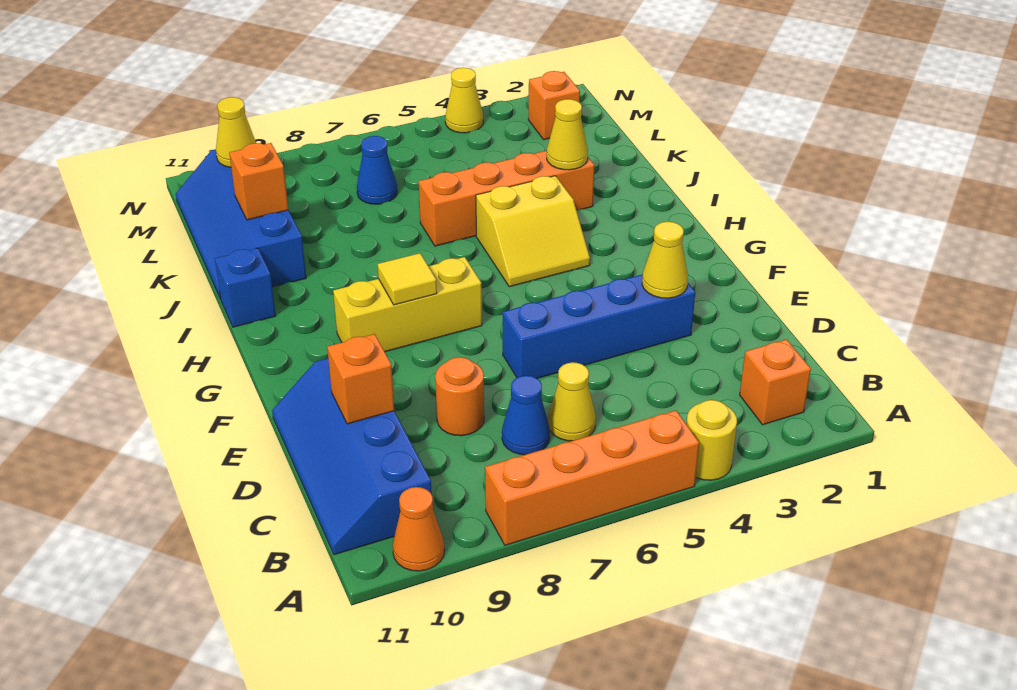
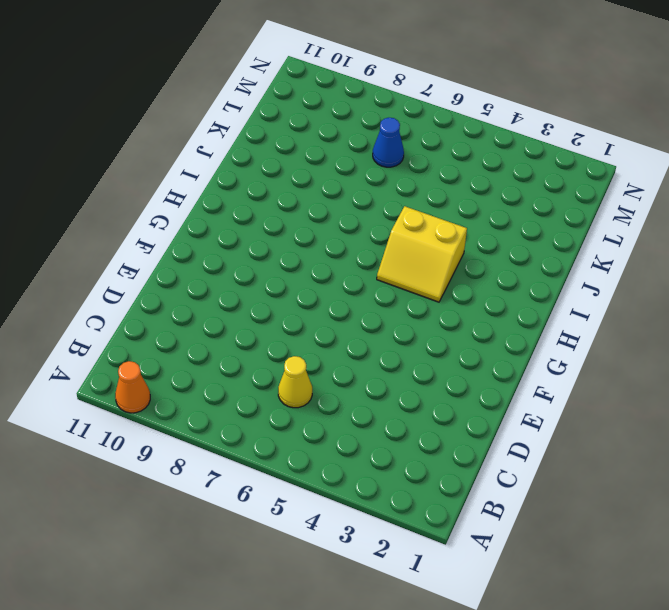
none -> yellow round brick A4 level 1
none -> orange brick A5:A8 level 1
none -> orange brick B2 level 1

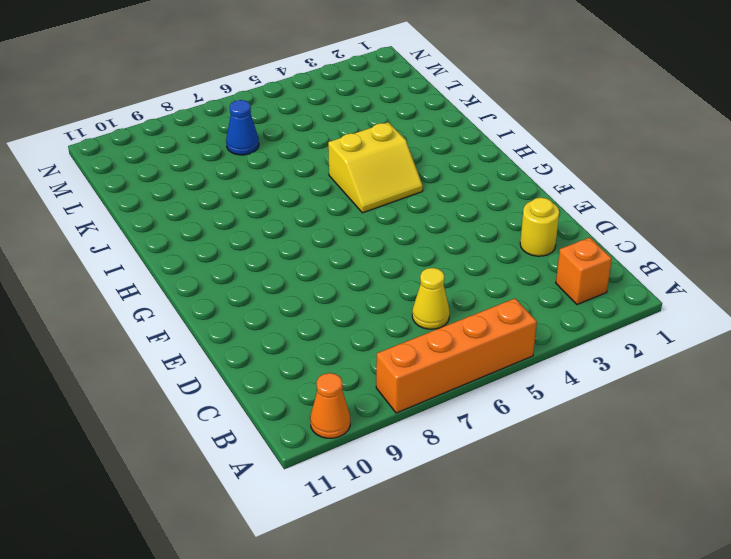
yellow round brick D2 level 1 -> yellow round brick A4 level 1
none -> blue slope B10:E11 level 1 top 10
none -> blue cone C7 level 1
none -> orange round brick D8 level 1

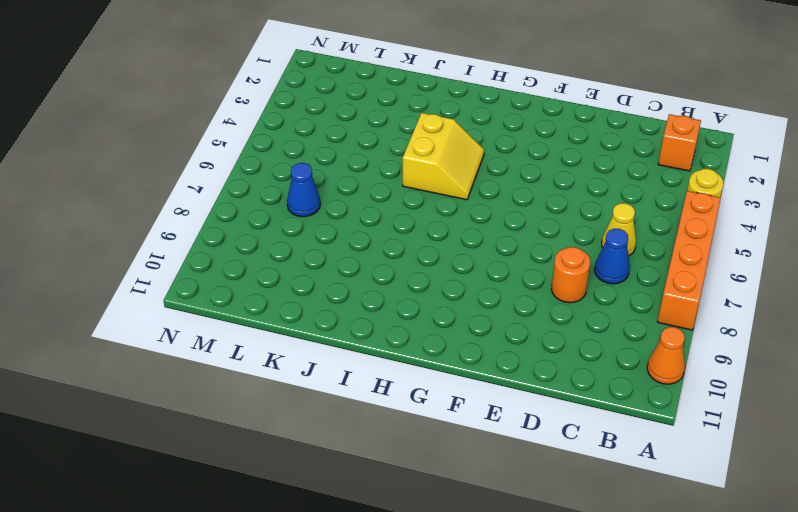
none -> blue slope B10:E11 level 1 top 10
none -> blue brick E3:E6 level 1
none -> yellow brick G7:G9 level 1

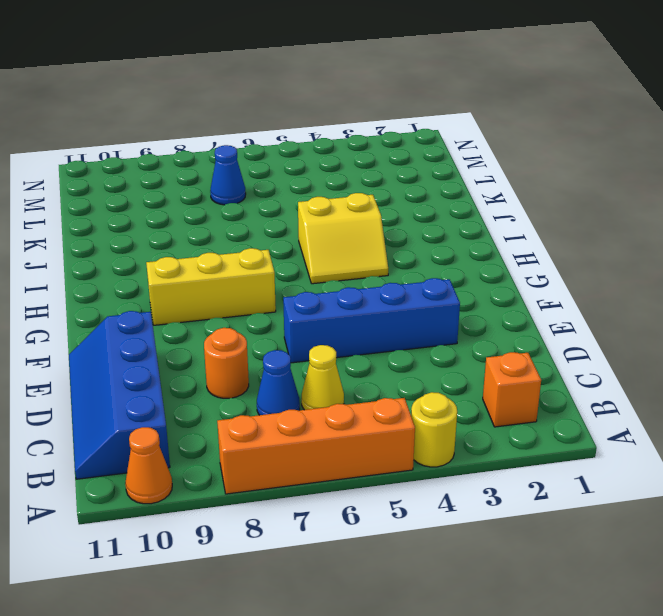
none -> blue brick I11 level 1
none -> orange brick J3:J6 level 1
none -> blue slope J10:M11 level 1 top 10

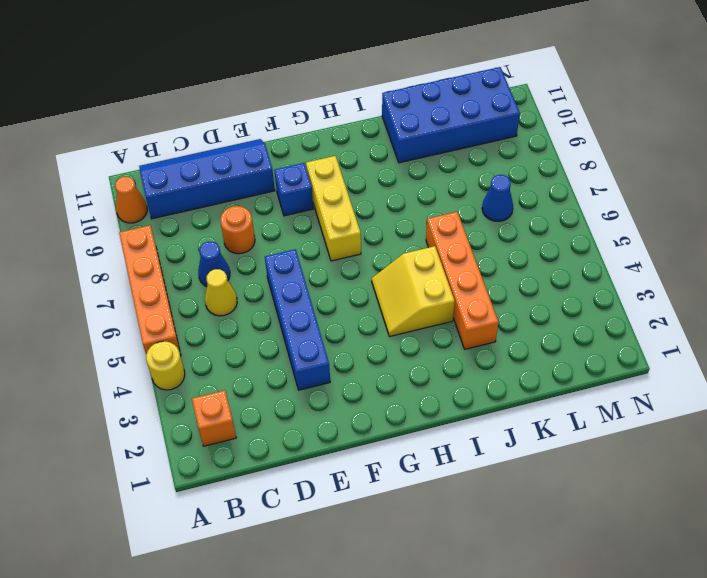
blue brick F9 level 1 -> blue brick I11 level 1
blue brick J10:M11 level 1 -> blue slope J10:M11 level 1 top 10
none -> orange brick M2 level 1
none -> yellow cone N4 level 1
none -> orange brick D10 level 2

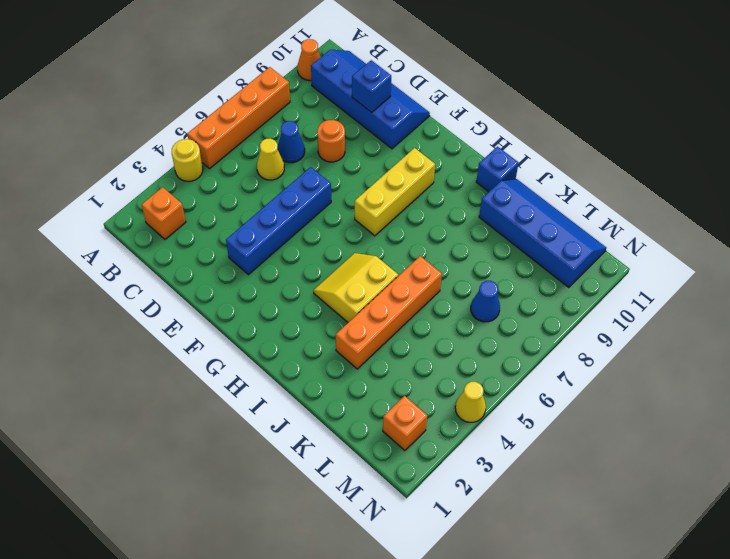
blue brick D10 level 2 -> orange brick D10 level 2
none -> yellow cone E3 level 2
none -> yellow tile G8 level 2
none -> yellow cone J3 level 2

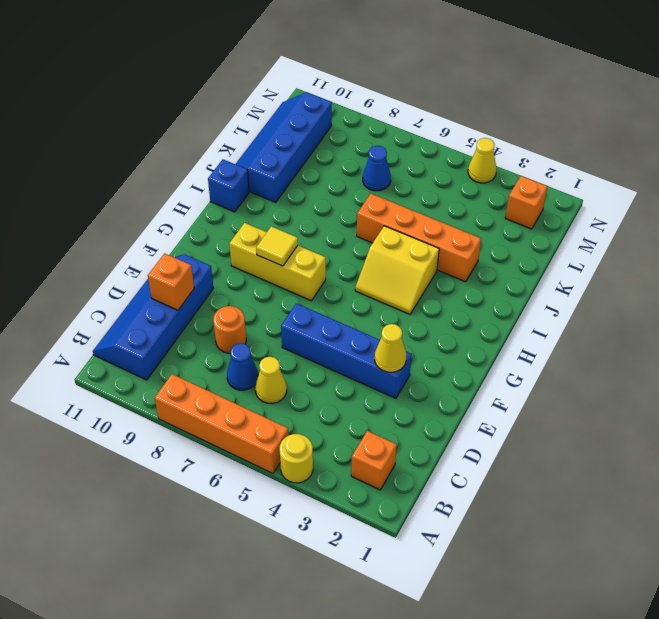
none -> orange cone A10 level 1
none -> yellow cone J3 level 2
none -> orange brick K10 level 2

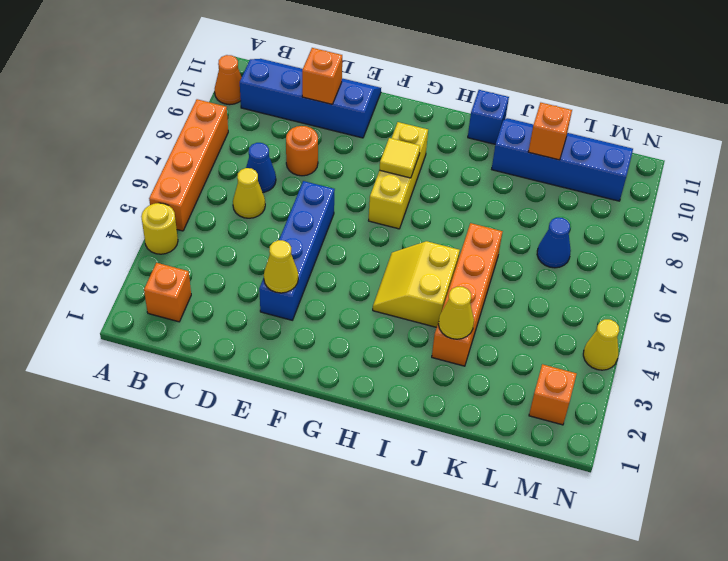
none -> yellow cone M10 level 2

